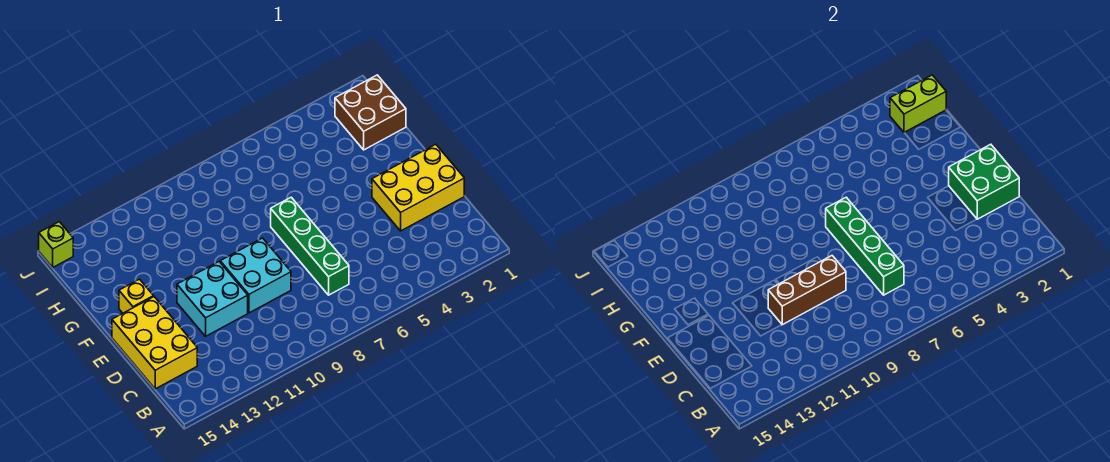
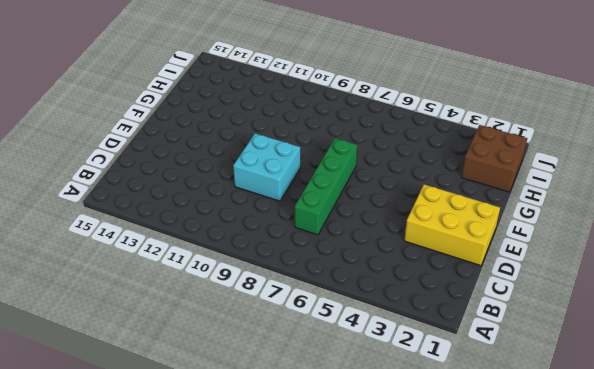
none -> yellow brick C14:E15 level 1
none -> cyan brick D11:E12 level 1
none -> yellow brick F14 level 1

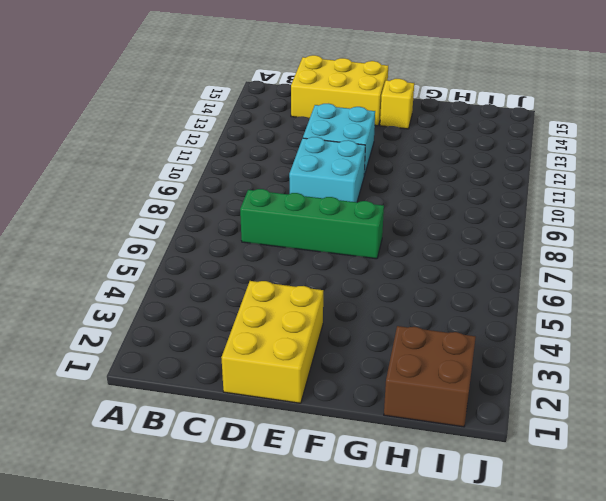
none -> lime brick J15 level 1
none -> green brick C7:F7 level 2
none -> green brick D1:E2 level 2

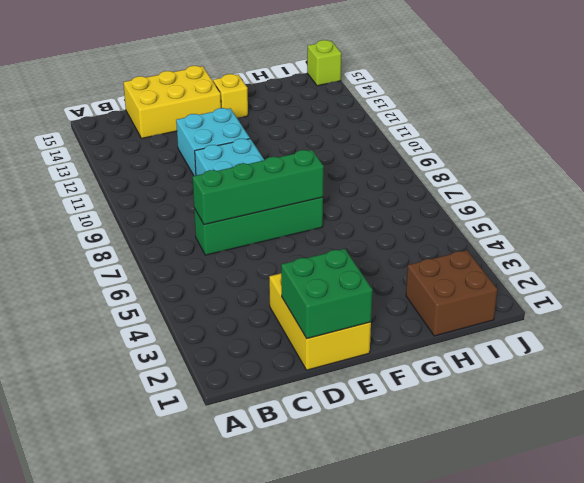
none -> brown brick D9:D11 level 2
none -> lime brick I1:I2 level 2

